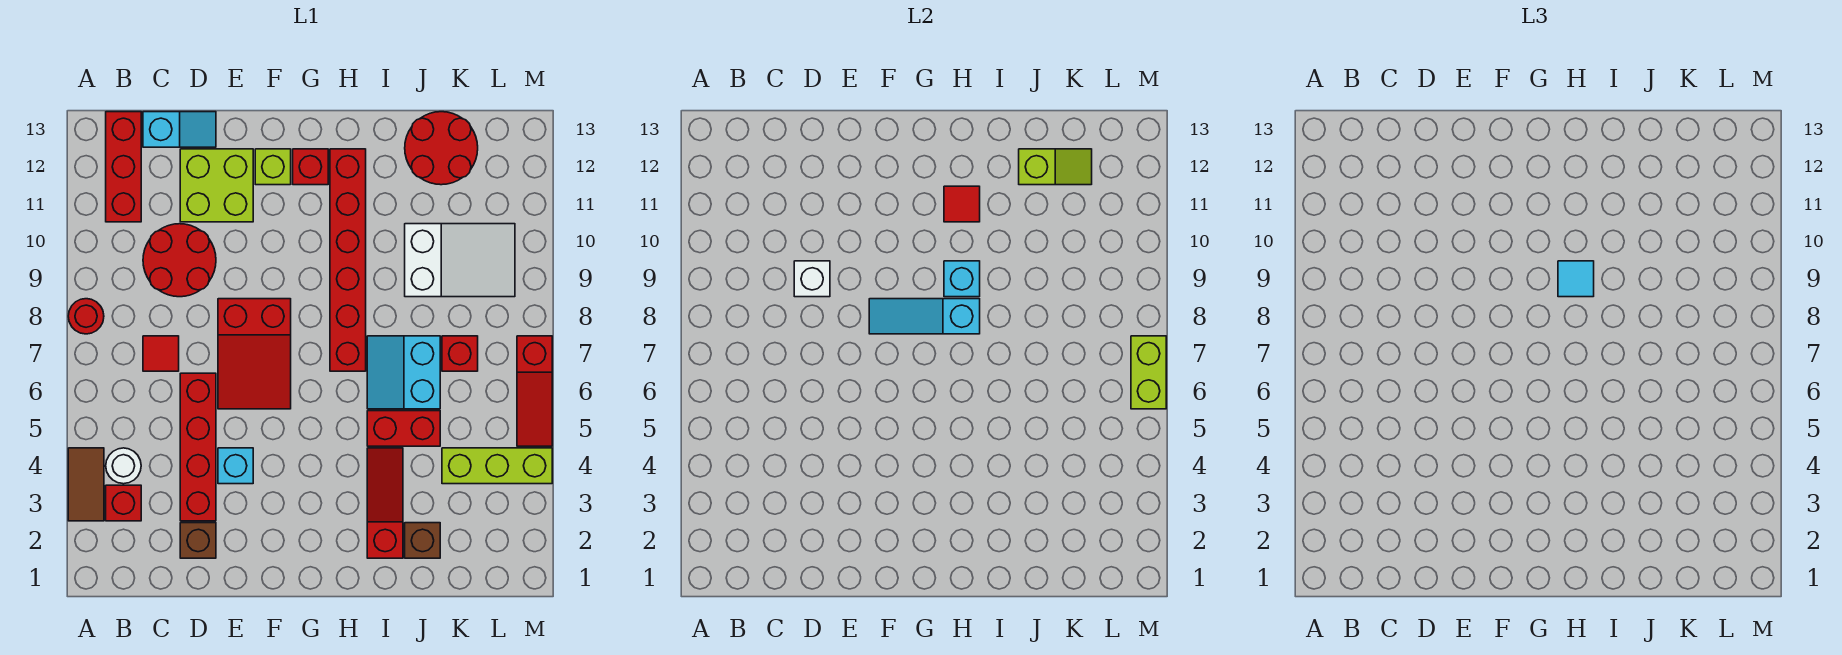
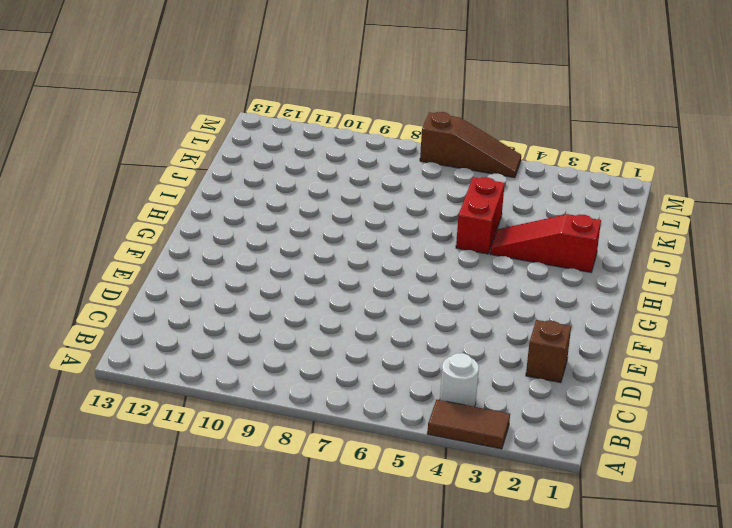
brown slope M5:M7 level 1 top 7 -> red slope M5:M7 level 1 top 7
none -> red round brick A8 level 1
none -> red brick B3 level 1
none -> red brick B11:B13 level 1
none -> red tile C7 level 1

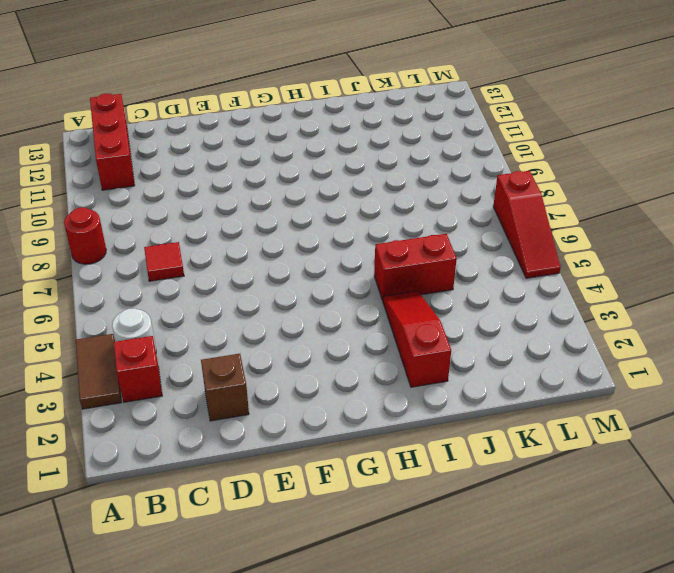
none -> red round brick C9:D10 level 1
none -> cyan slope C13:D13 level 1 top C
none -> red brick D3:D6 level 1
none -> lime brick D11:E12 level 1

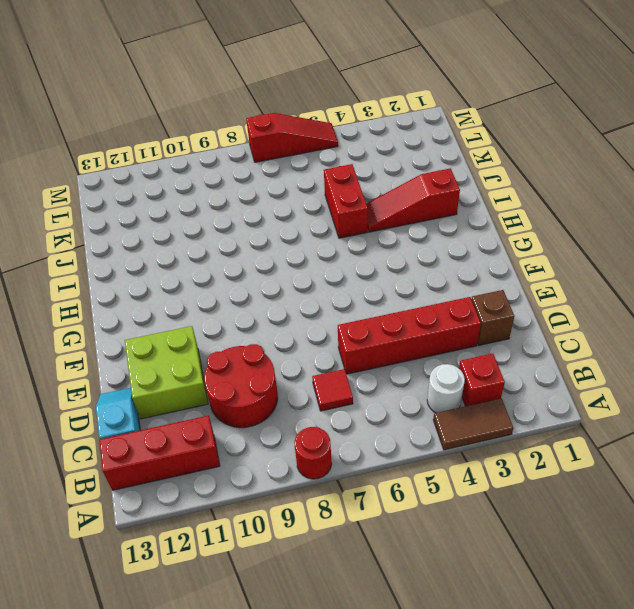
none -> cyan brick E4 level 1
none -> red slope E6:F8 level 1 top 8
none -> lime brick F12 level 1
none -> red brick G12 level 1

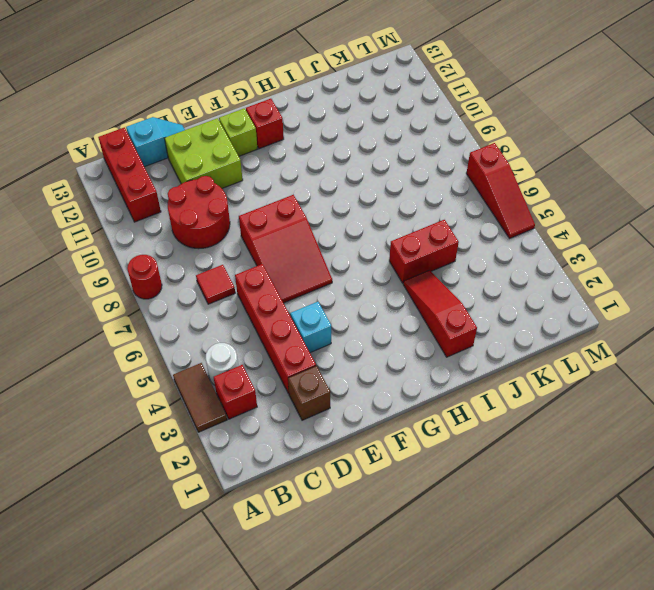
none -> red brick H7:H12 level 1
none -> cyan slope I6:J7 level 1 top J
none -> brown brick J2 level 1
none -> white slope J9:L10 level 1 top J

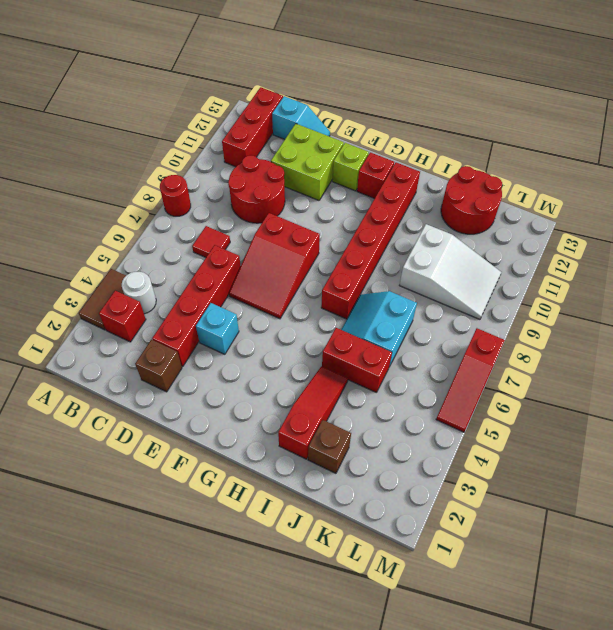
none -> lime brick K4:M4 level 1
none -> red brick K7 level 1
none -> white brick D9 level 2
none -> cyan slope F8:H8 level 2 top H

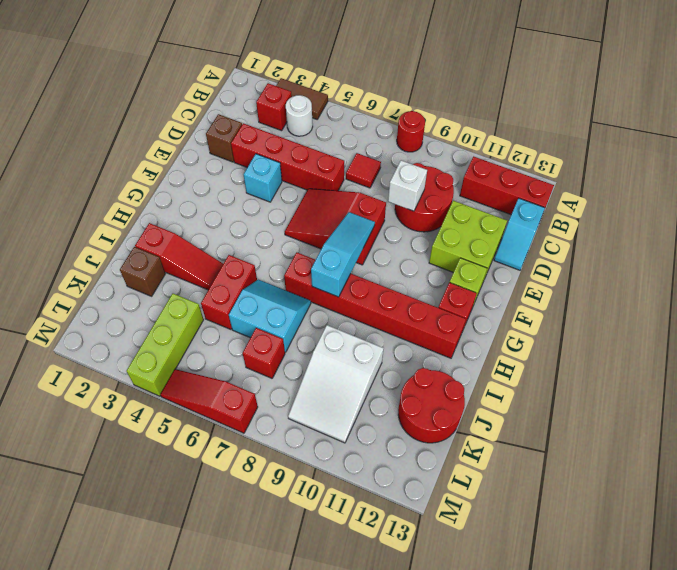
none -> cyan brick H9 level 2
none -> red tile H11 level 2
none -> lime slope J12:K12 level 2 top J
none -> lime brick M6:M7 level 2

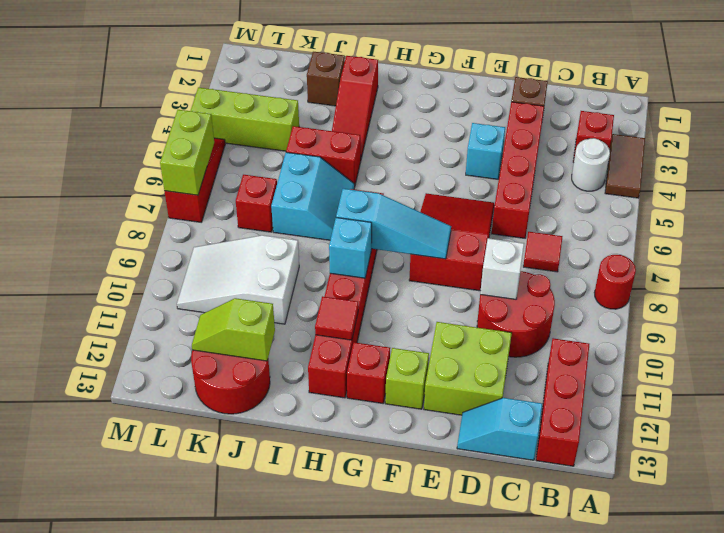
none -> cyan tile H9 level 3

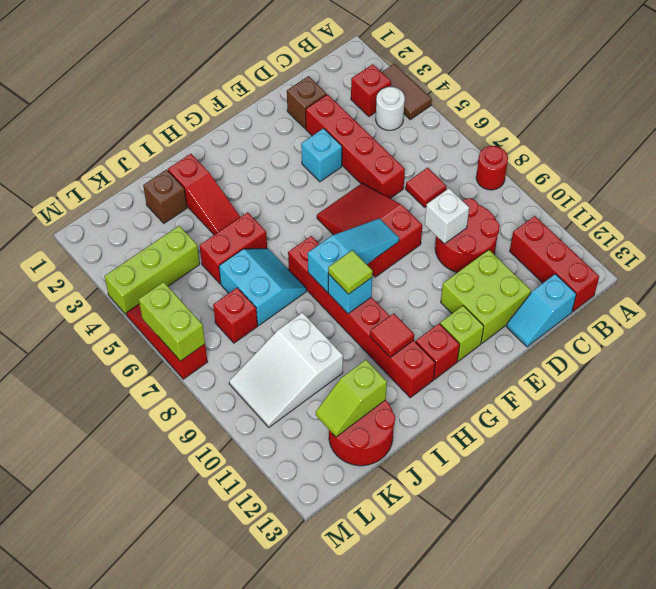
lime tile H9 level 3 -> cyan tile H9 level 3

